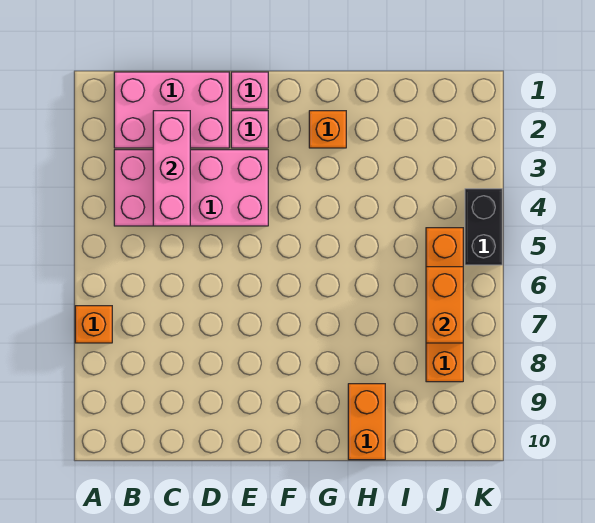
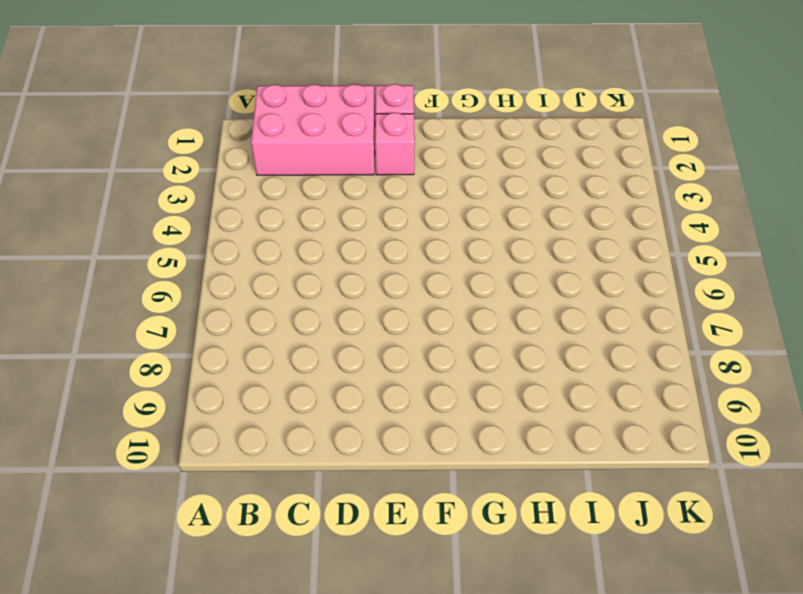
none -> orange brick A7 level 1
none -> pink brick B3:E4 level 1

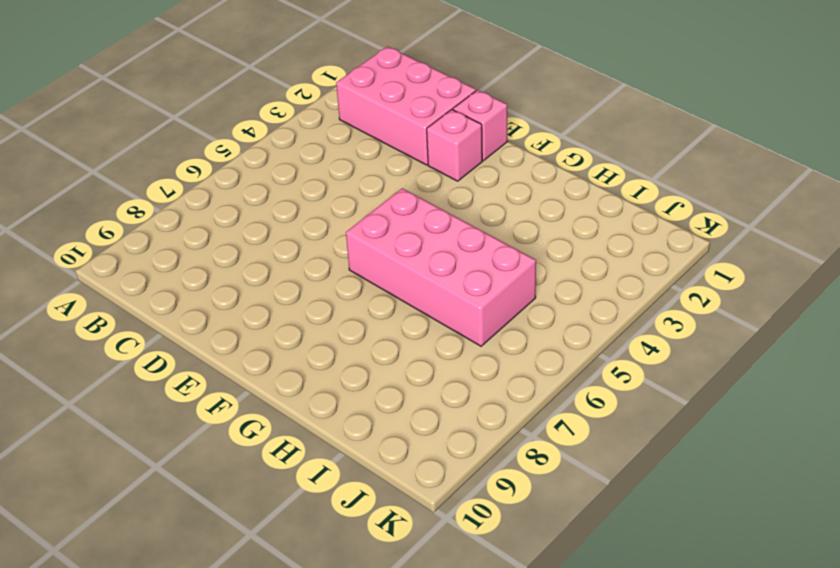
pink brick F5:I6 level 1 -> pink brick B3:E4 level 1
none -> orange brick A7 level 1
none -> orange brick G2 level 1

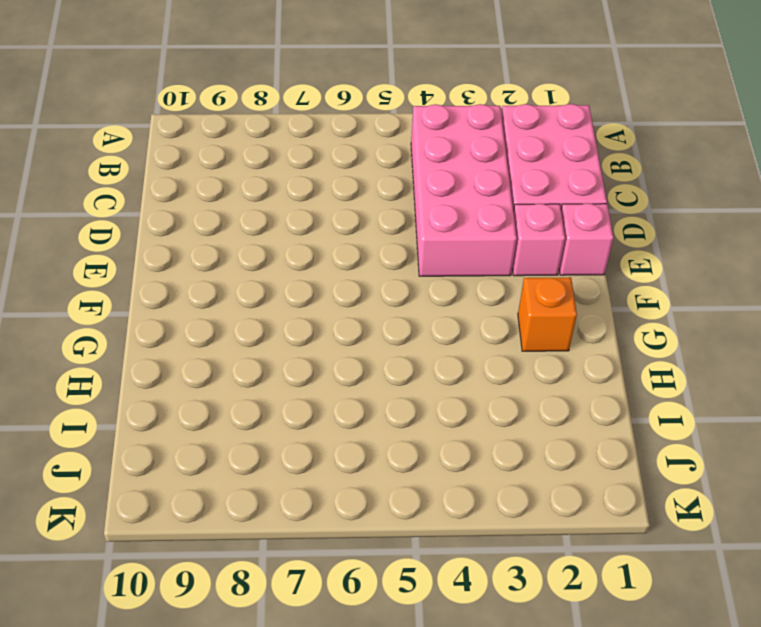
none -> orange brick A7 level 1
none -> orange brick H9:H10 level 1

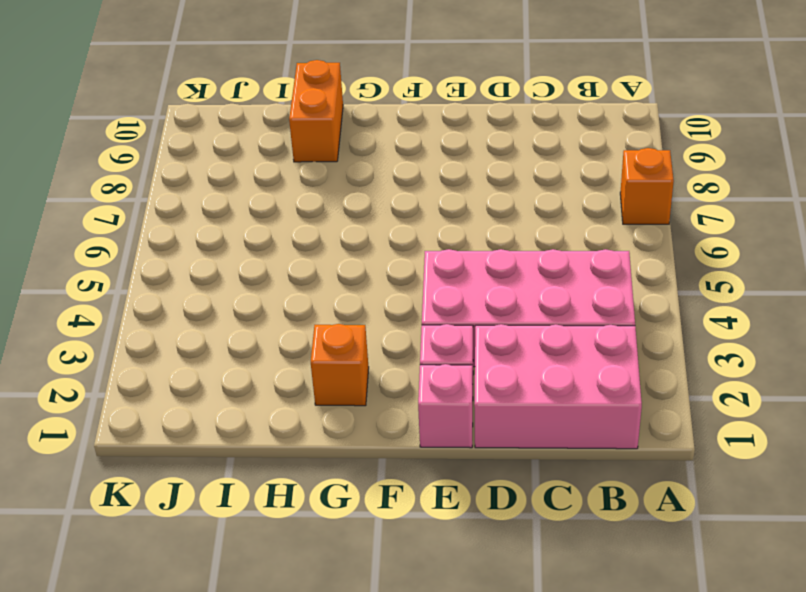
none -> orange brick J5:J8 level 1
none -> black brick K4:K5 level 1

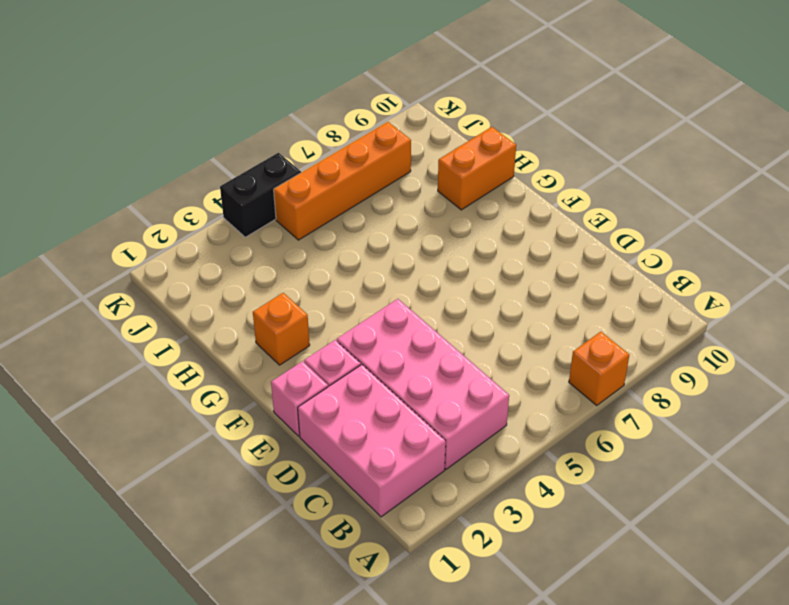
none -> pink brick C2:C4 level 2
none -> orange brick J6:J7 level 2

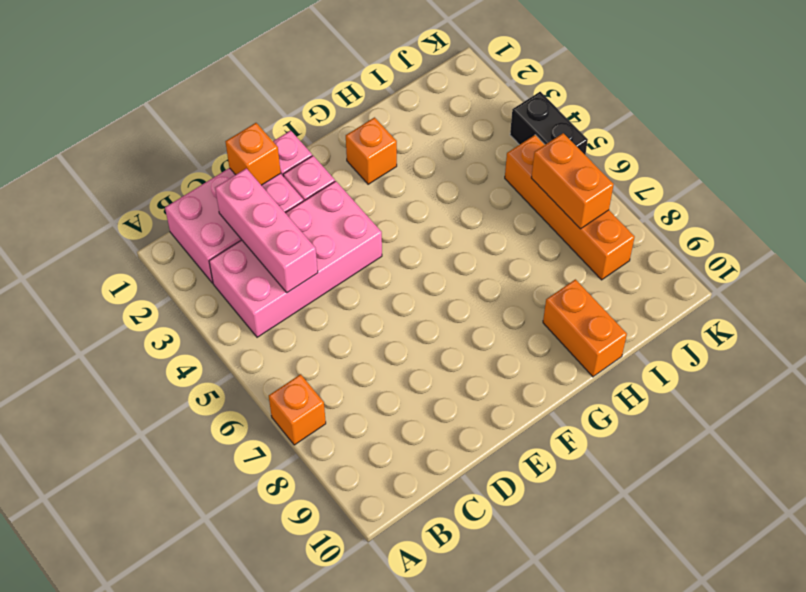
orange brick D1 level 2 -> none

